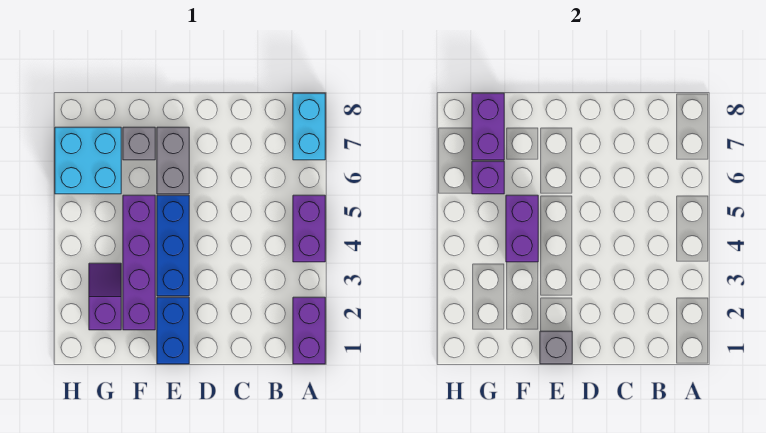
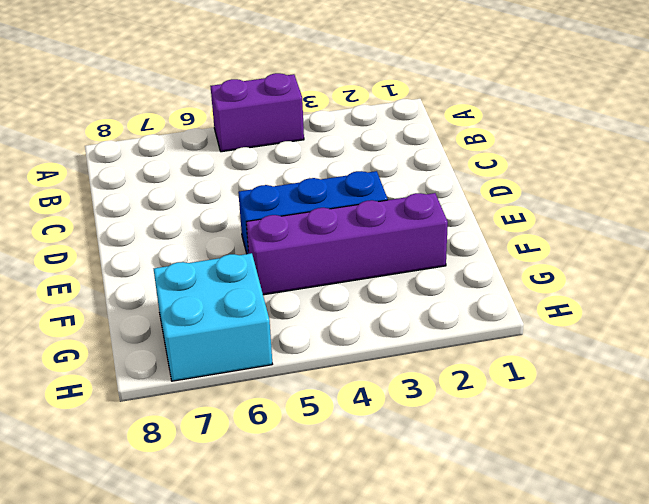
none -> purple brick A1:A2 level 1
none -> cyan brick A7:A8 level 1
none -> blue brick E1:E2 level 1

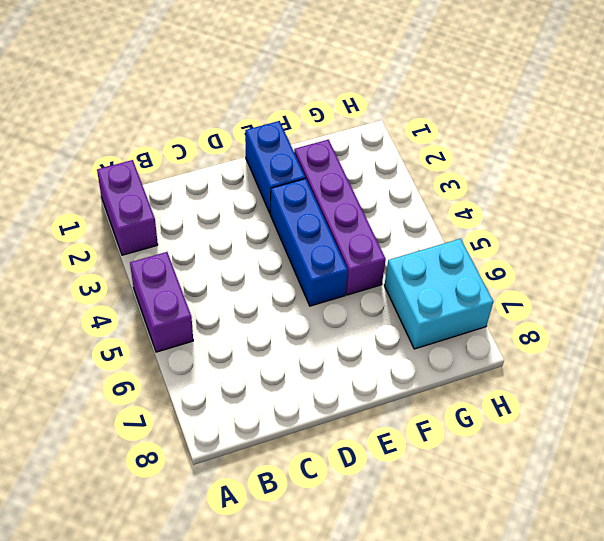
none -> cyan brick A7:A8 level 1
none -> grey brick E6:E7 level 1
none -> grey brick F7 level 1

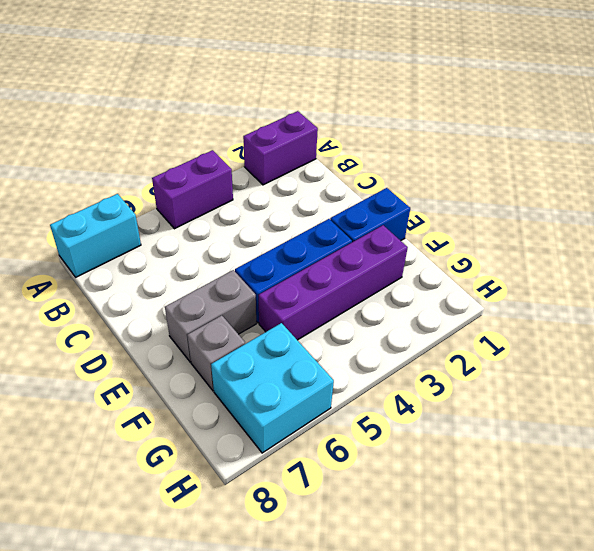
none -> purple slope G2:G3 level 1 top 2
none -> grey brick E1 level 2
none -> purple brick F4:F5 level 2

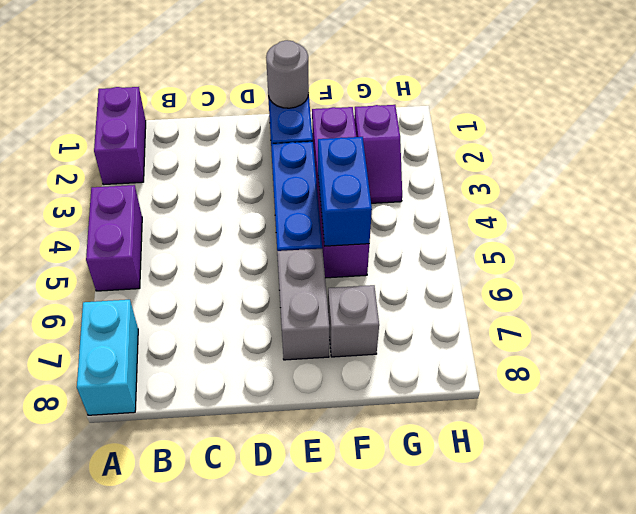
grey round brick E1 level 2 -> grey brick E1 level 2
blue brick F4:F5 level 2 -> purple brick F4:F5 level 2
none -> cyan brick G6:H7 level 1
none -> purple brick G6 level 2
none -> purple brick G7:G8 level 2

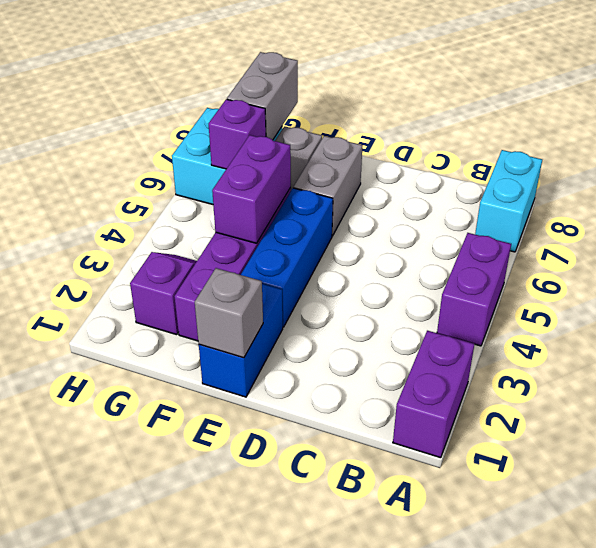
grey brick G7:G8 level 2 -> purple brick G7:G8 level 2

